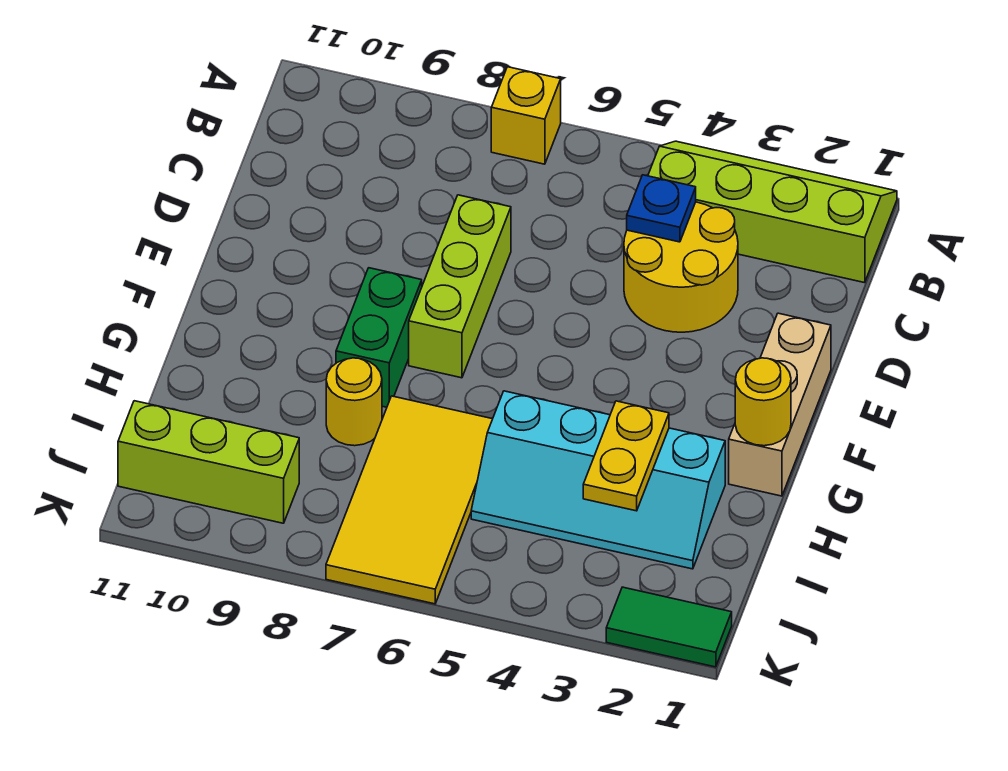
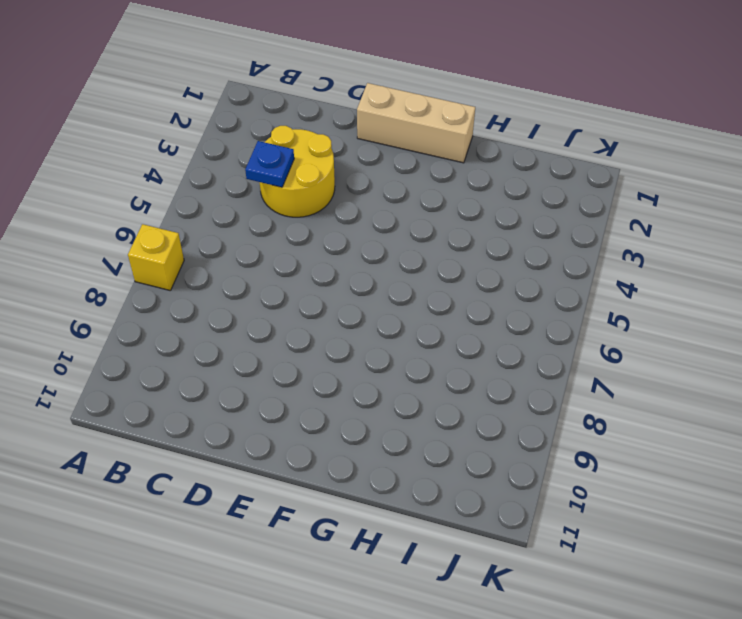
none -> lime slope A1:B4 level 1 top B
none -> lime brick D7:F7 level 1
none -> green brick F8:G8 level 1

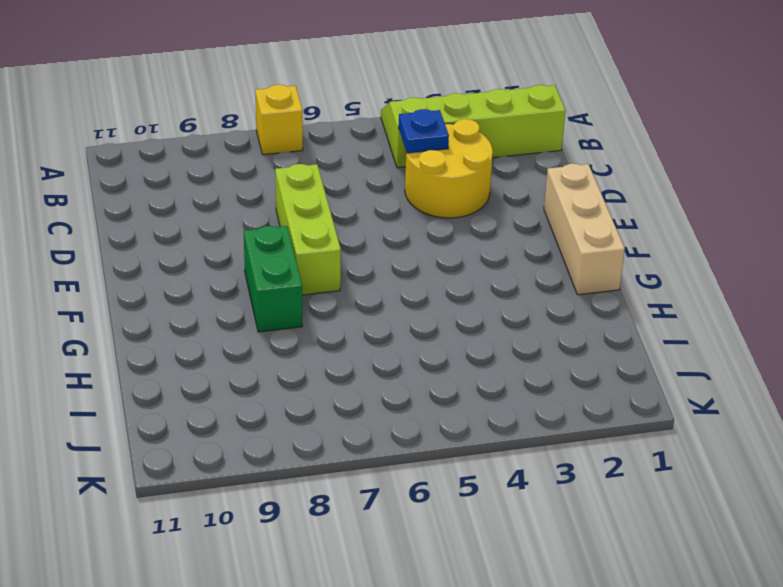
none -> cyan slope H2:I5 level 1 top H
none -> yellow tile H6:K7 level 1
none -> yellow round brick H8 level 1

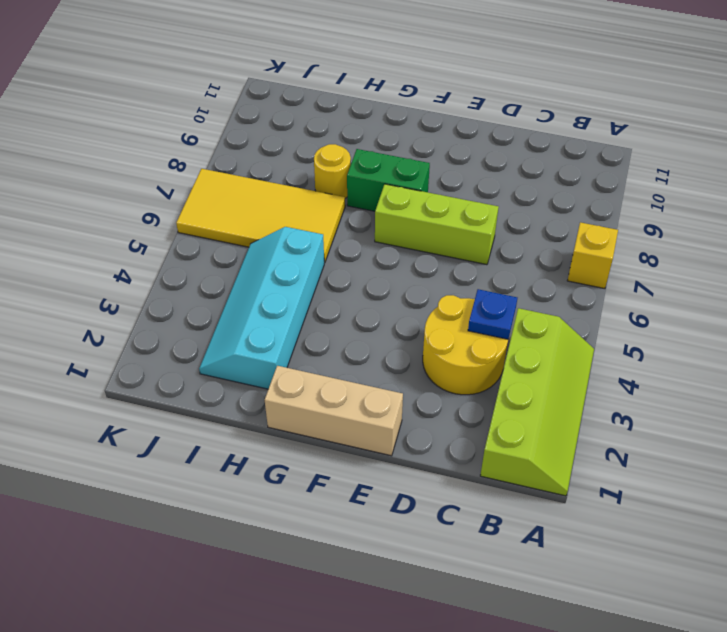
none -> lime brick J9:J11 level 1
none -> green tile K1:K2 level 1
none -> yellow round brick G1 level 2

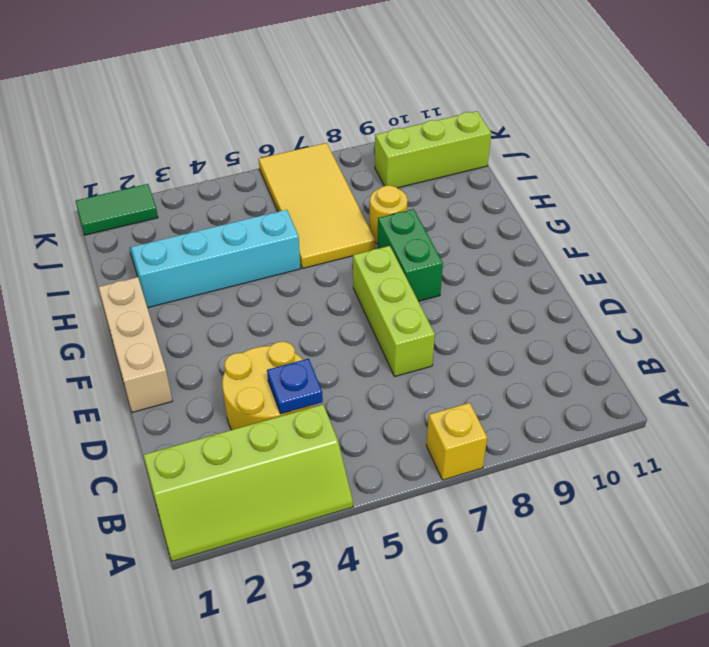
none -> yellow round brick G1 level 2
none -> yellow plate H3:I3 level 2

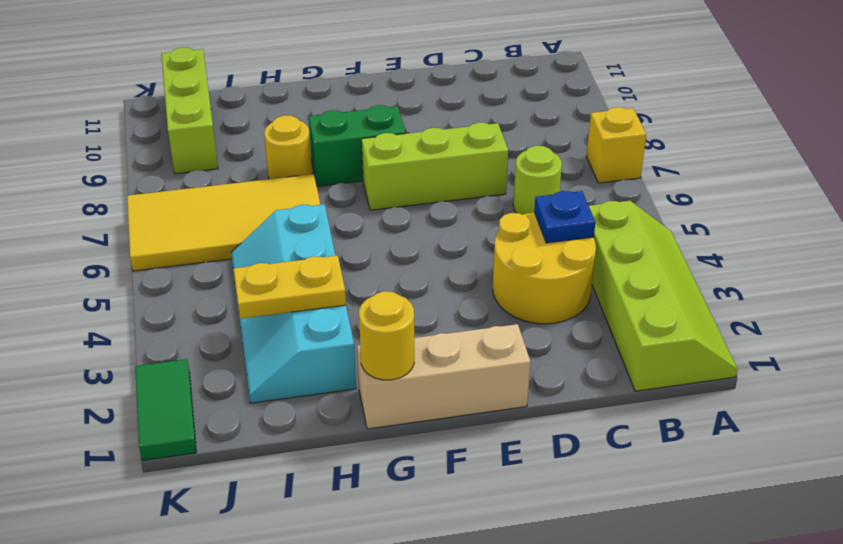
lime round brick C6 level 1 -> none

